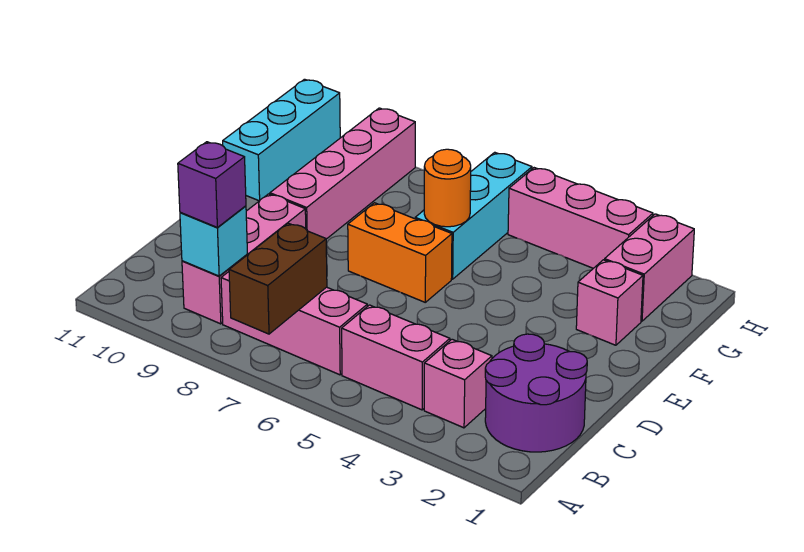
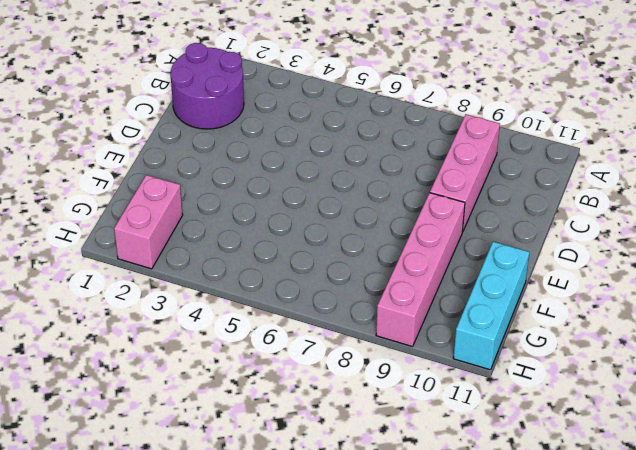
none -> pink brick B3 level 1
none -> pink brick B4:B5 level 1
none -> pink brick B6:B8 level 1

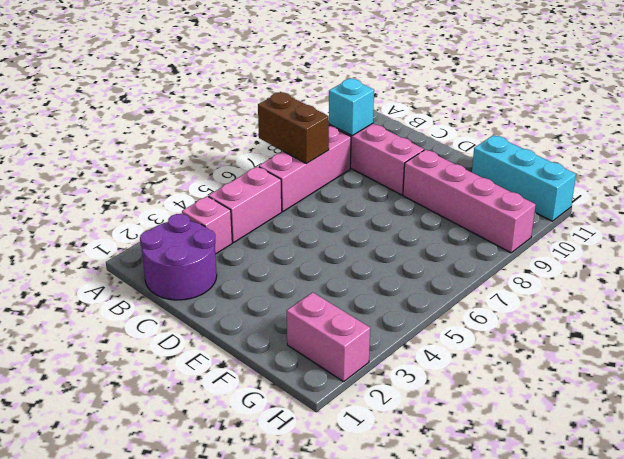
none -> orange brick E6:E7 level 1
none -> pink brick F2 level 1
none -> cyan brick F6:H6 level 1

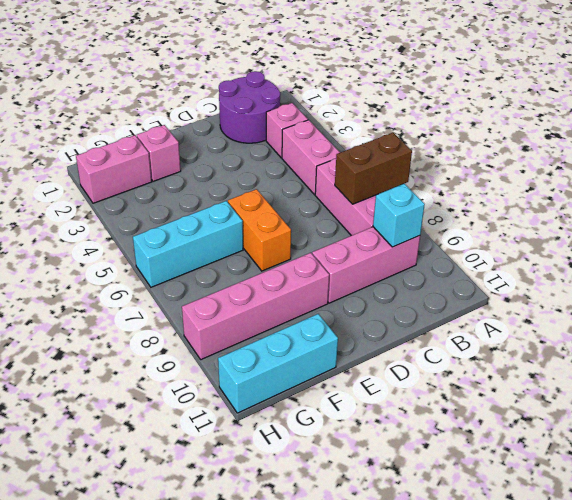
none -> pink brick H3:H5 level 1
none -> orange round brick F6 level 2
none -> purple brick B9 level 3

